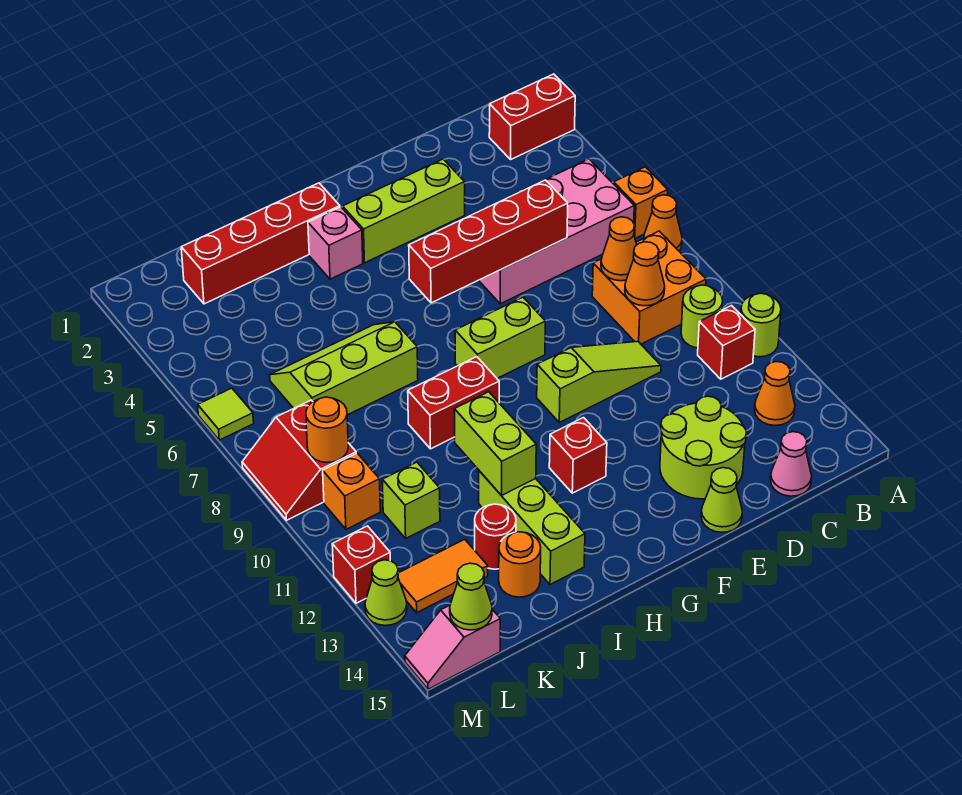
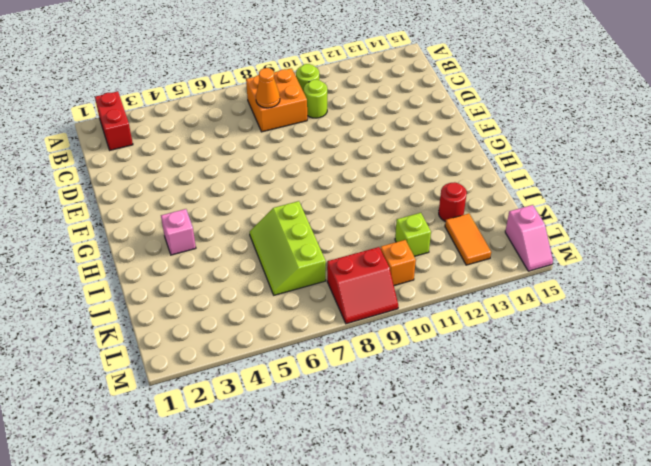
lime round brick C10 level 1 -> lime round brick A11 level 1
none -> orange brick A6 level 1
none -> orange cone A7 level 1
none -> pink brick B5:E6 level 1
none -> red brick B11 level 1

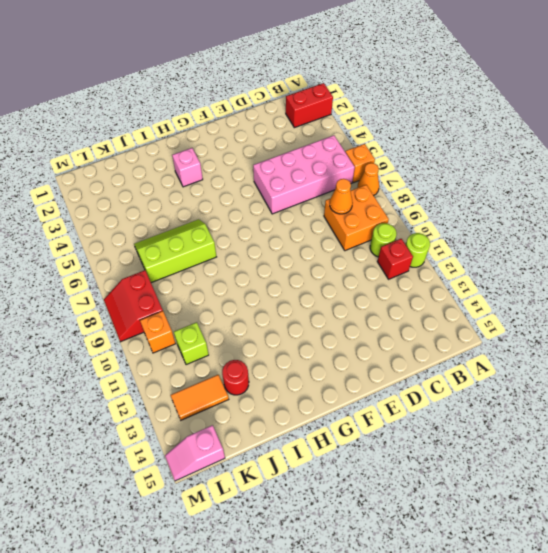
none -> orange cone B13 level 1
none -> pink cone C15 level 1
none -> lime slope D10:F10 level 1 top F
none -> lime round brick D13:E14 level 1

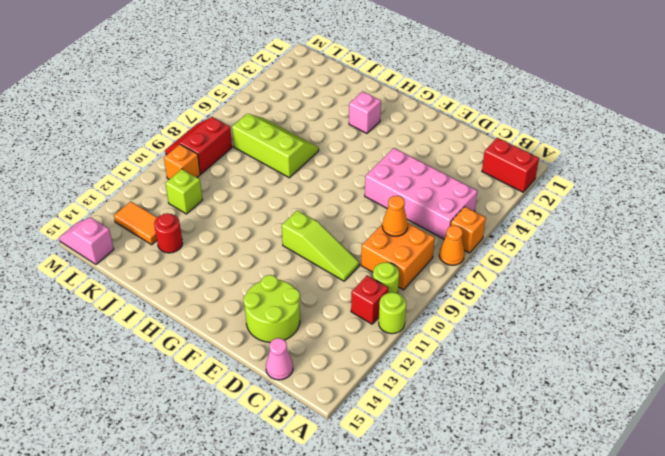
none -> orange cone B13 level 1
none -> lime brick E3:G3 level 1
none -> lime cone E15 level 1
none -> lime brick F8:G8 level 1

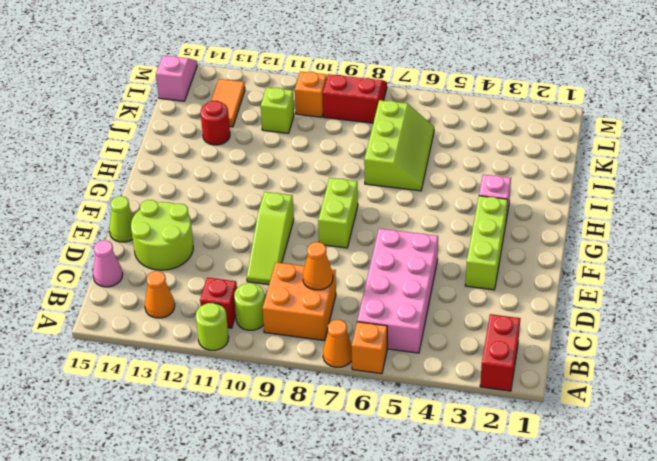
none -> red brick G12 level 1
none -> red brick H2:K2 level 1
none -> red brick H9:I9 level 1
none -> lime brick I12:I14 level 1

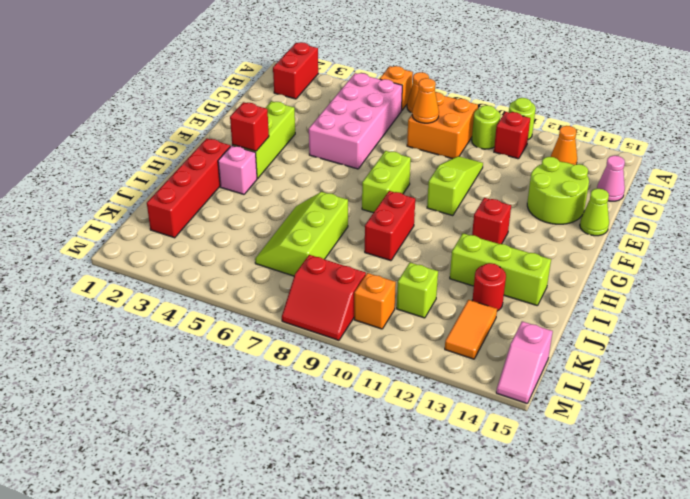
red brick G3 level 2 -> red brick M12 level 1
none -> orange round brick J14 level 1
none -> lime tile M6 level 1
none -> lime cone M13 level 1
none -> orange cone C9 level 2

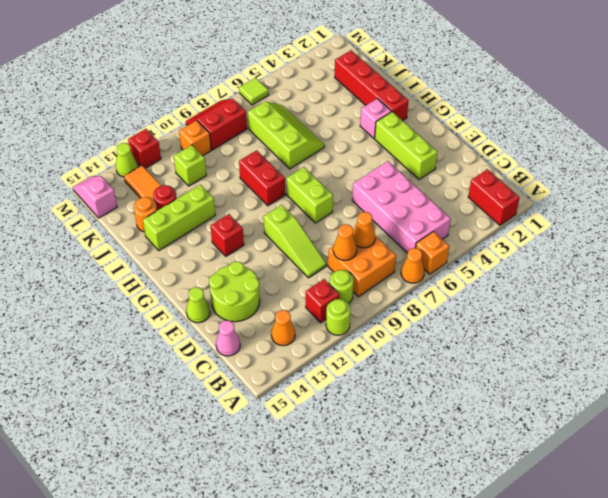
none -> red brick D6:G6 level 2
none -> lime brick I11:I12 level 2
none -> orange round brick L9 level 2
none -> lime cone L15 level 2

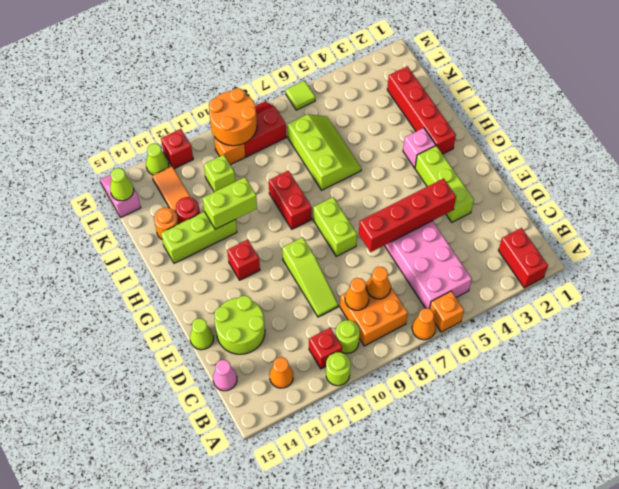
red brick E4:E7 level 2 -> red brick D6:G6 level 2
orange round brick L9:M10 level 2 -> orange round brick L9 level 2

